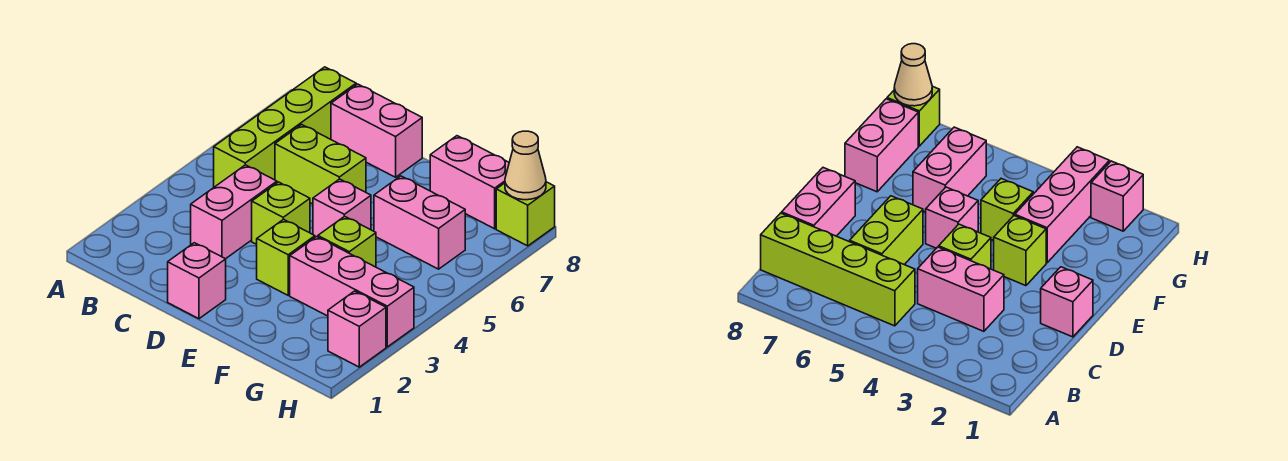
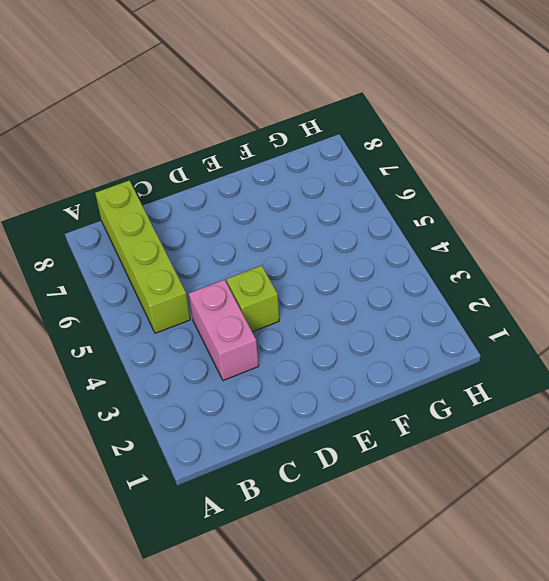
none -> lime brick C6:D6 level 1
none -> pink brick C8:D8 level 1
none -> pink brick D1 level 1

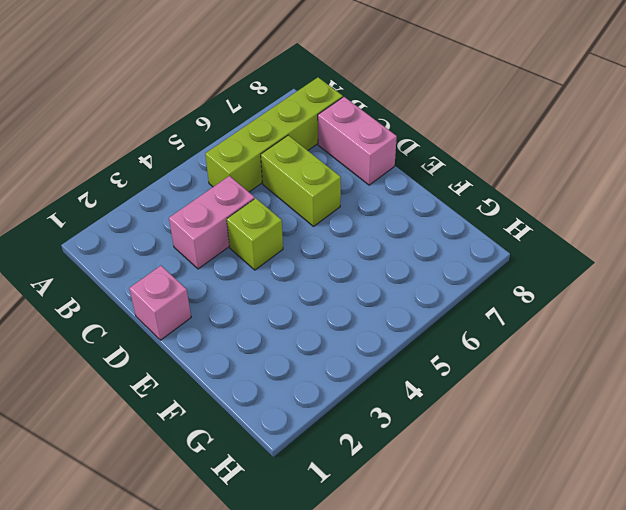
none -> lime brick E3 level 1
none -> pink brick E5 level 1
none -> pink brick F3:H3 level 1

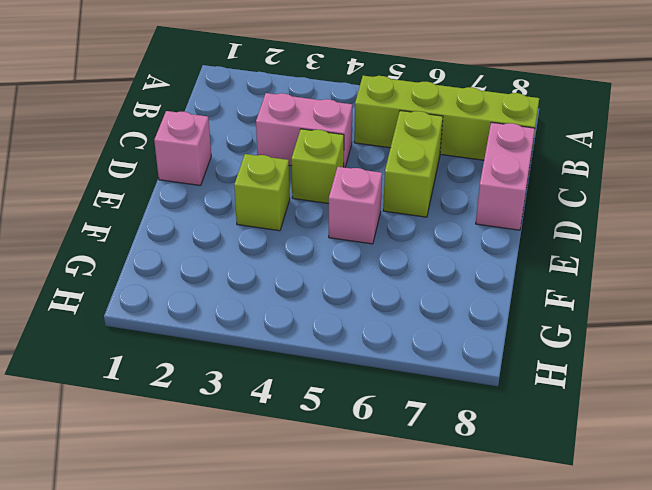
none -> pink brick F3:H3 level 1
none -> lime brick F4 level 1
none -> pink brick F6:G6 level 1

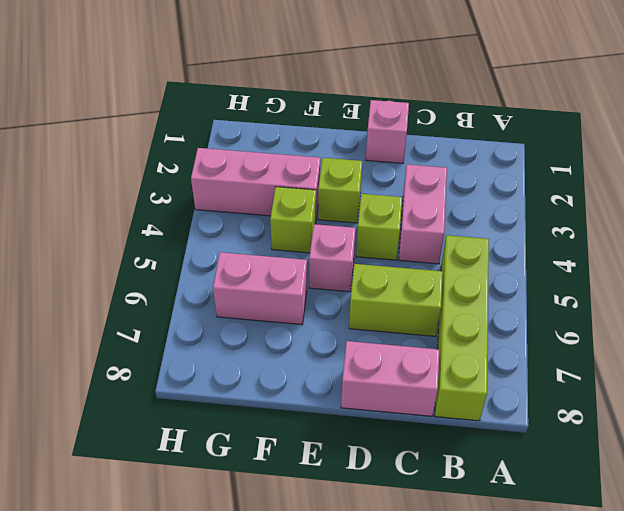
none -> pink brick F8:G8 level 1
none -> pink brick H2 level 1
none -> lime brick H8 level 1

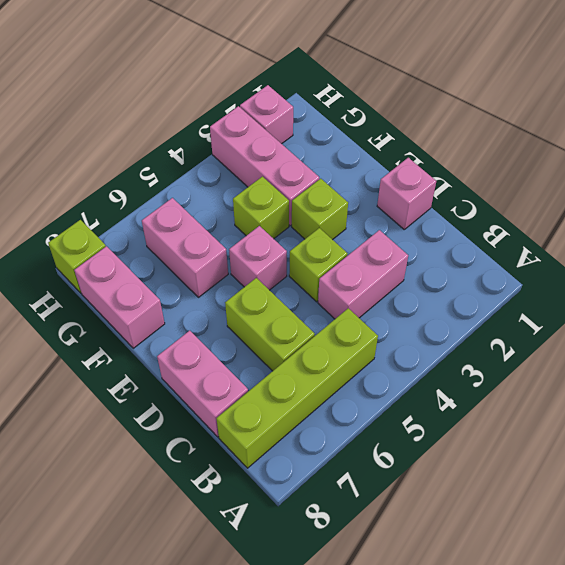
none -> tan cone H8 level 2

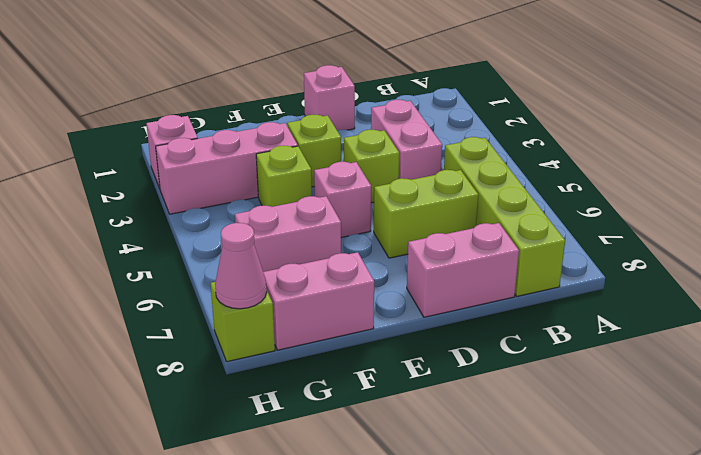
pink cone H8 level 2 -> tan cone H8 level 2

